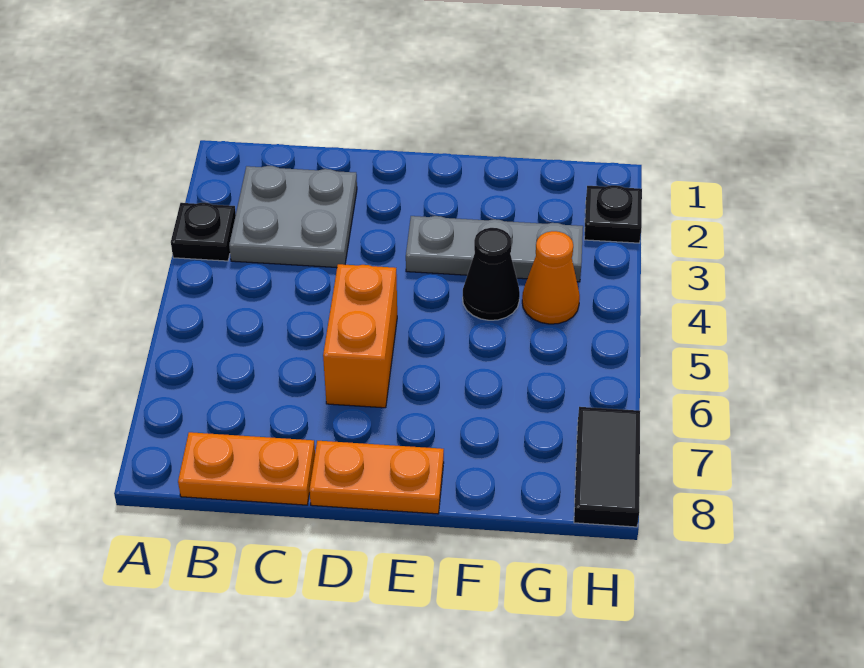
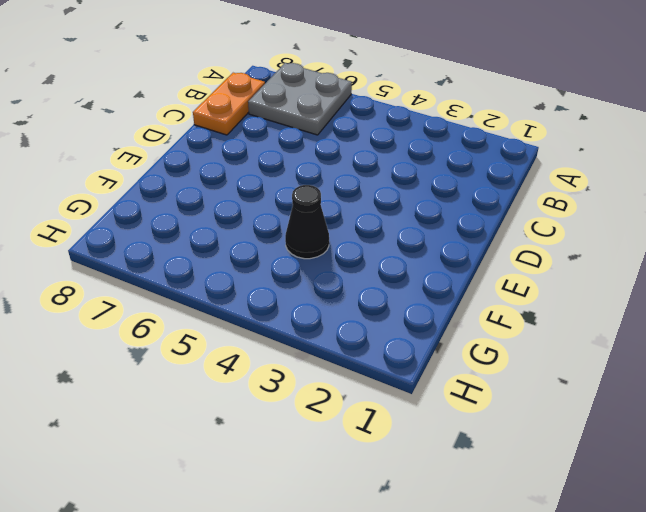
grey plate A6:B7 level 1 -> grey plate B2:C3 level 1
none -> black plate A3 level 1
none -> orange brick D5:D6 level 1

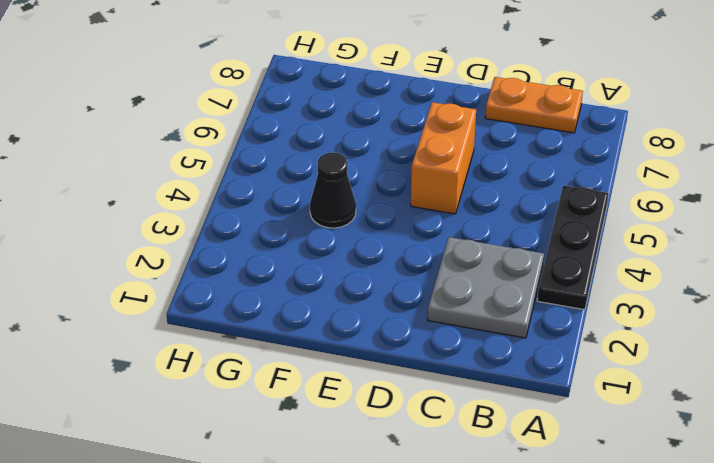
black plate A3:A5 level 1 -> black plate A3 level 1
none -> orange plate D8:E8 level 1
none -> grey plate E3:G3 level 1

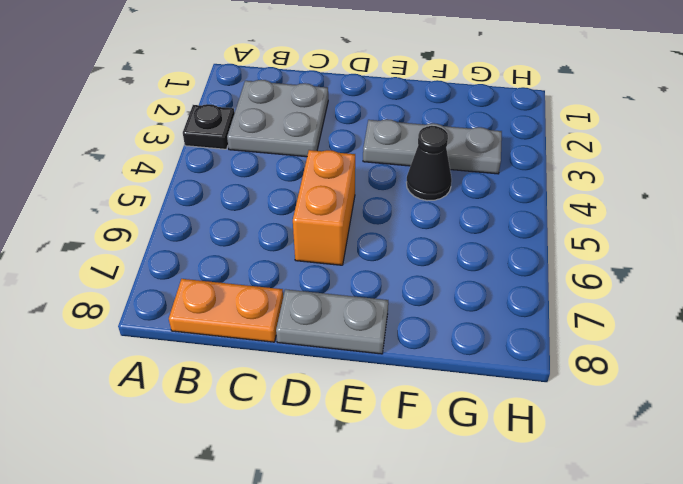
grey plate D8:E8 level 1 -> orange plate D8:E8 level 1
none -> orange cone G4 level 1
none -> black plate H2 level 1

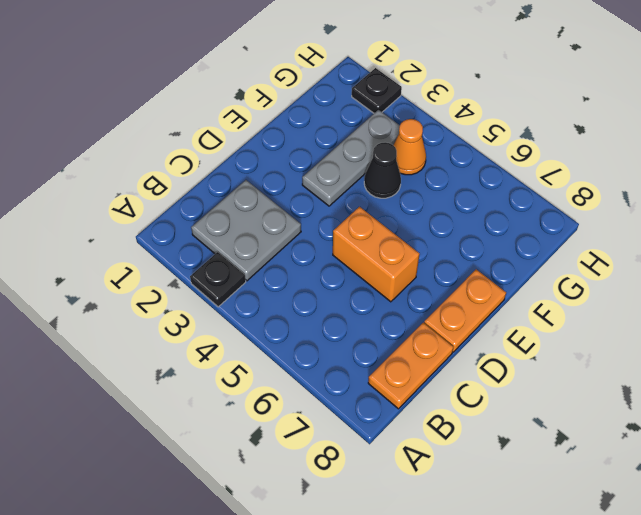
none -> black tile H7:H8 level 1

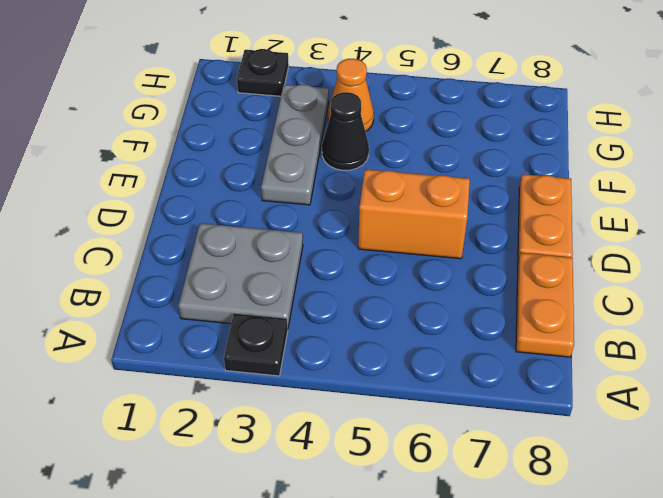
none -> black tile H7:H8 level 1

